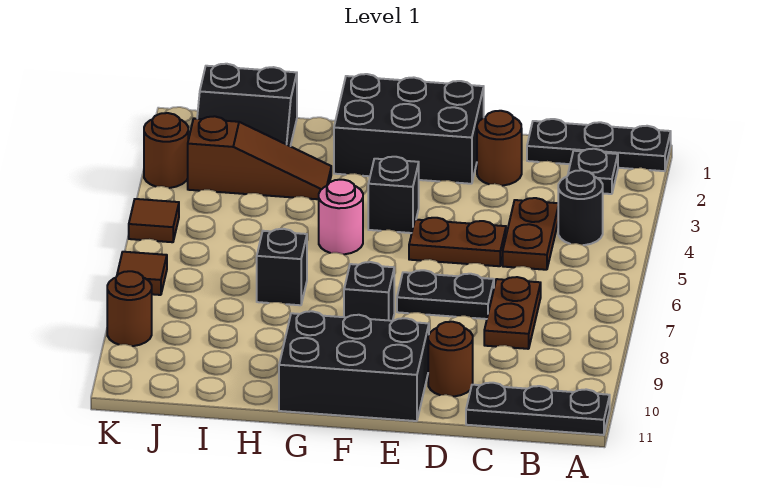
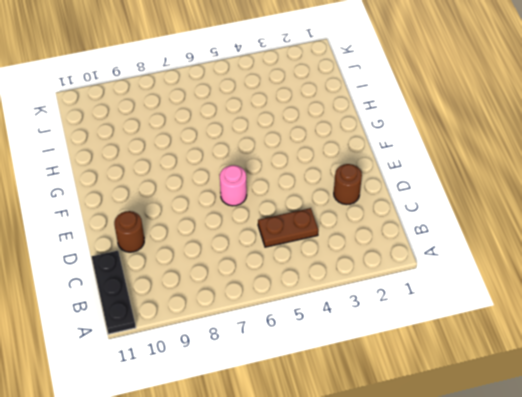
pink round brick E6 level 1 -> pink round brick G5 level 1
none -> black plate A1:C1 level 1
none -> black plate B2 level 1
none -> black round brick B4 level 1

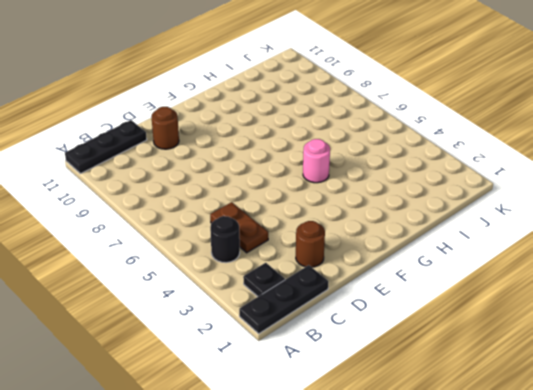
none -> brown plate C7:C8 level 1
none -> brown plate D5:E5 level 1
none -> black plate D7:E7 level 1

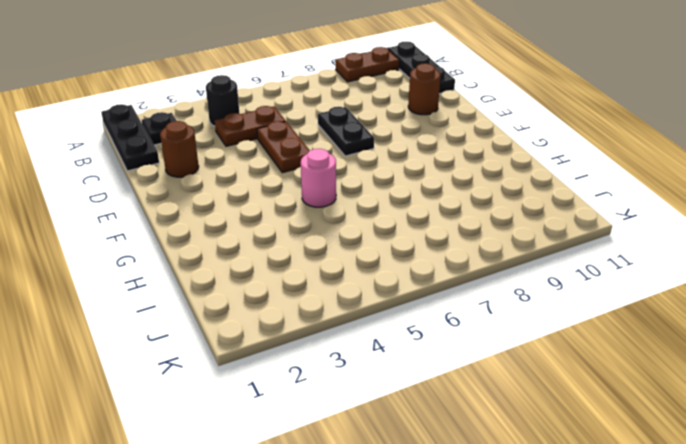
brown plate A9:A10 level 1 -> brown plate C7:C8 level 1
none -> black brick E1:G2 level 1
none -> black brick E10:G11 level 1
none -> black brick F4 level 1

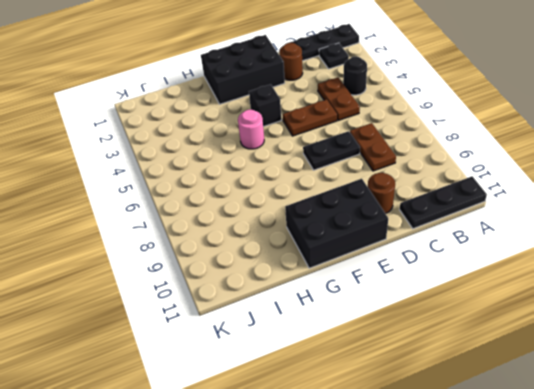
none -> black brick F8 level 1
none -> brown slope H3:J3 level 1 top J
none -> black brick H7 level 1

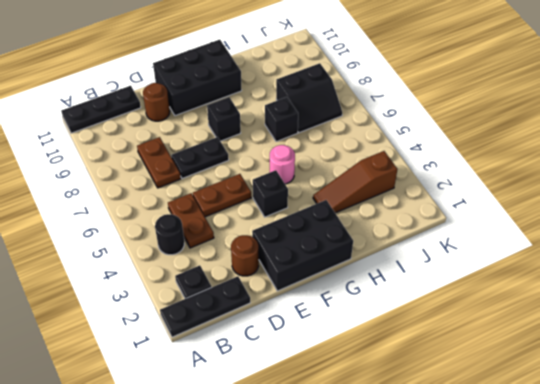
black slope I7:J8 level 1 top 8 -> black slope I1:J2 level 1 top 1
none -> brown round brick K3 level 1
none -> brown tile K5 level 1
none -> brown tile K7 level 1

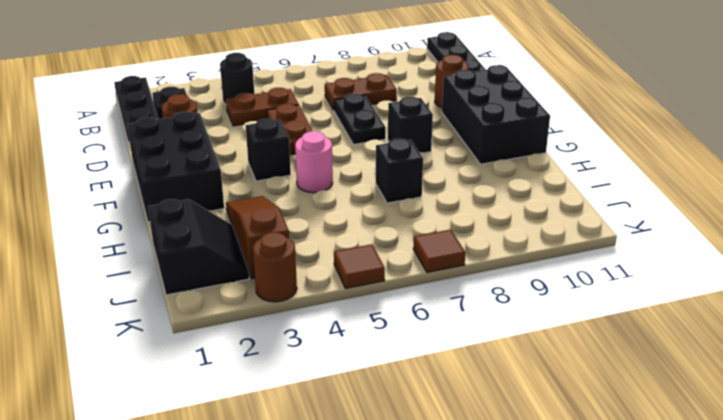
none -> brown round brick K9 level 1

